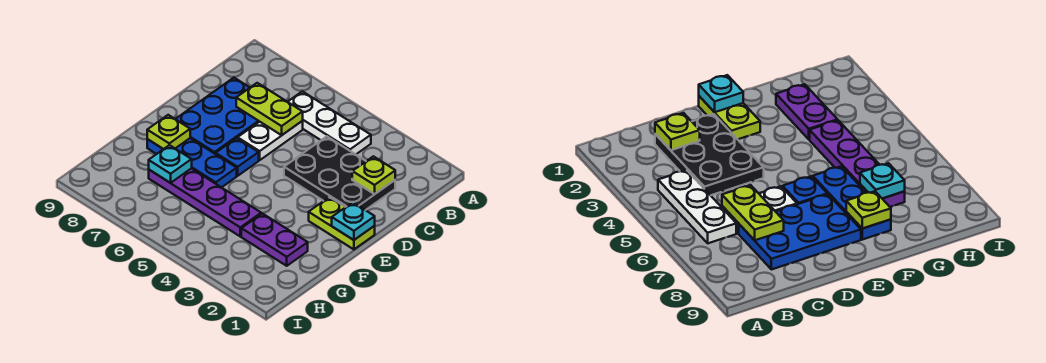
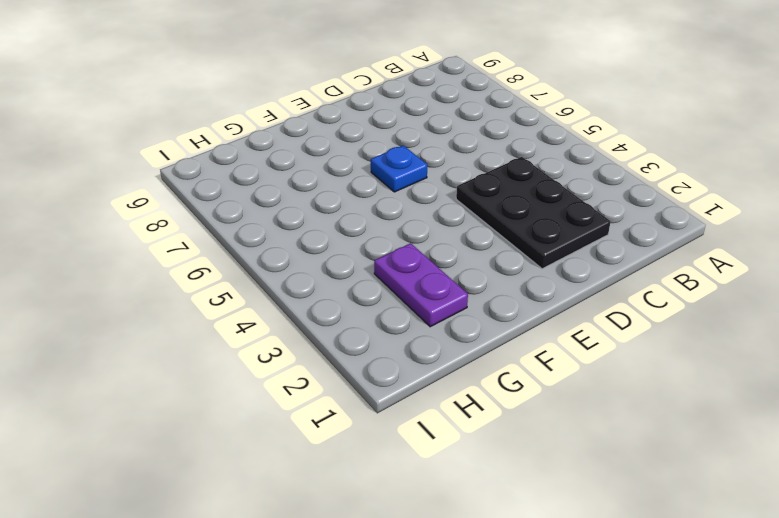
none -> white plate B4:B6 level 1
none -> white plate C6:D6 level 1
none -> blue plate C7:E8 level 1

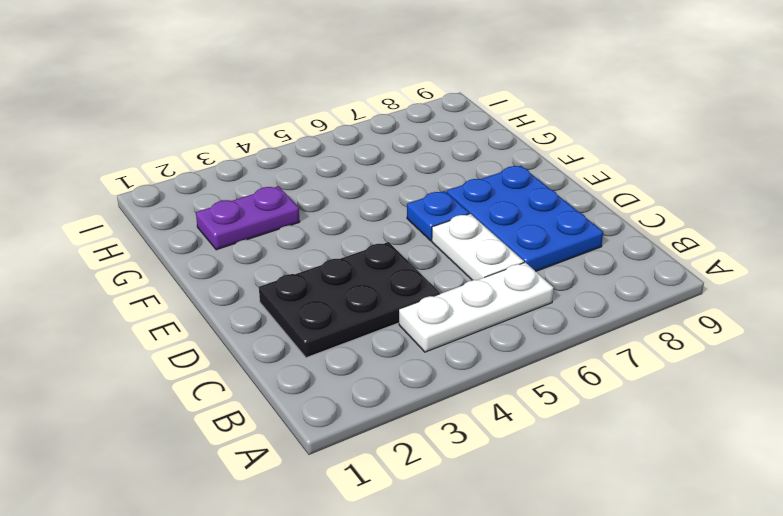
none -> lime plate E1:E2 level 1
none -> blue plate F6:F8 level 1
none -> purple plate G4:G7 level 1

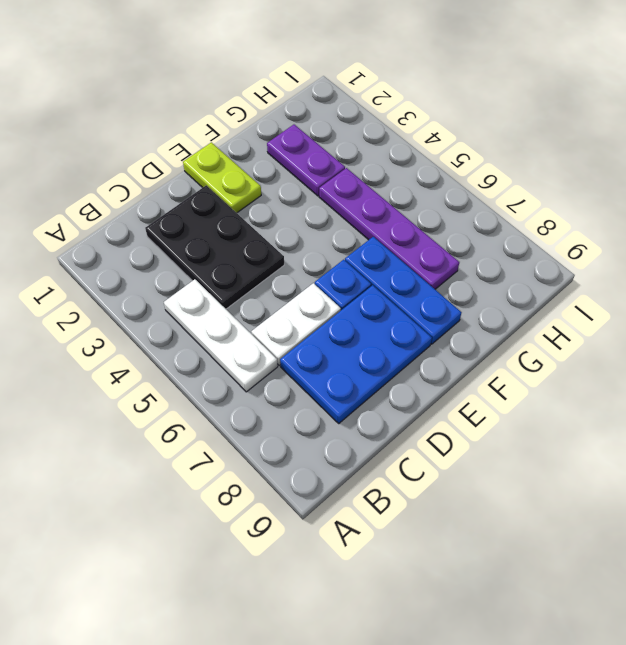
none -> lime plate C2 level 2
none -> lime plate C6:C7 level 2
none -> cyan plate E1 level 2

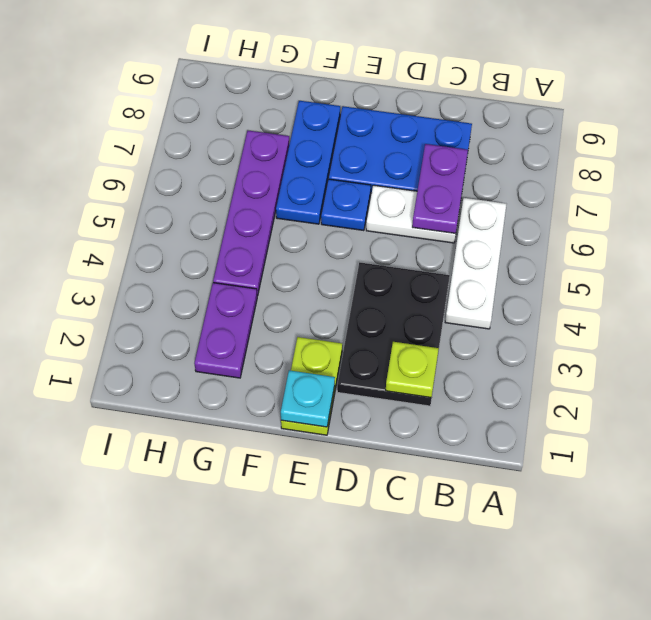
purple plate C6:C7 level 2 -> lime plate C6:C7 level 2
none -> lime plate F8 level 2
none -> cyan plate G7 level 2

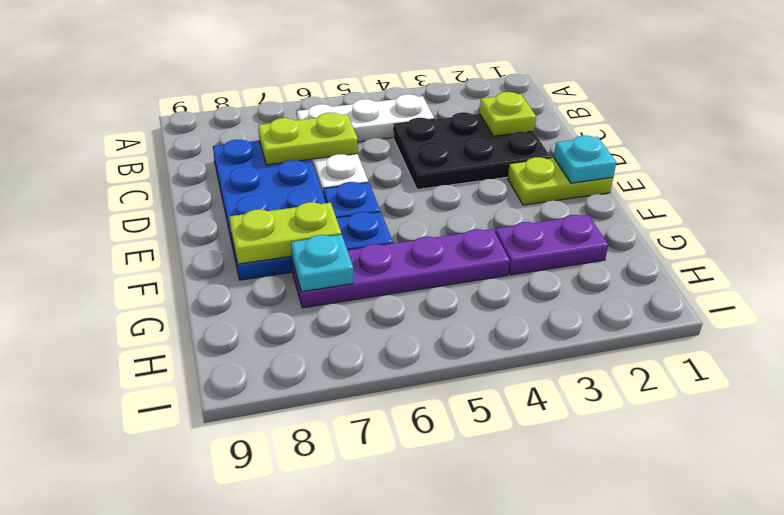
lime plate F7:F8 level 2 -> lime plate F8 level 2

